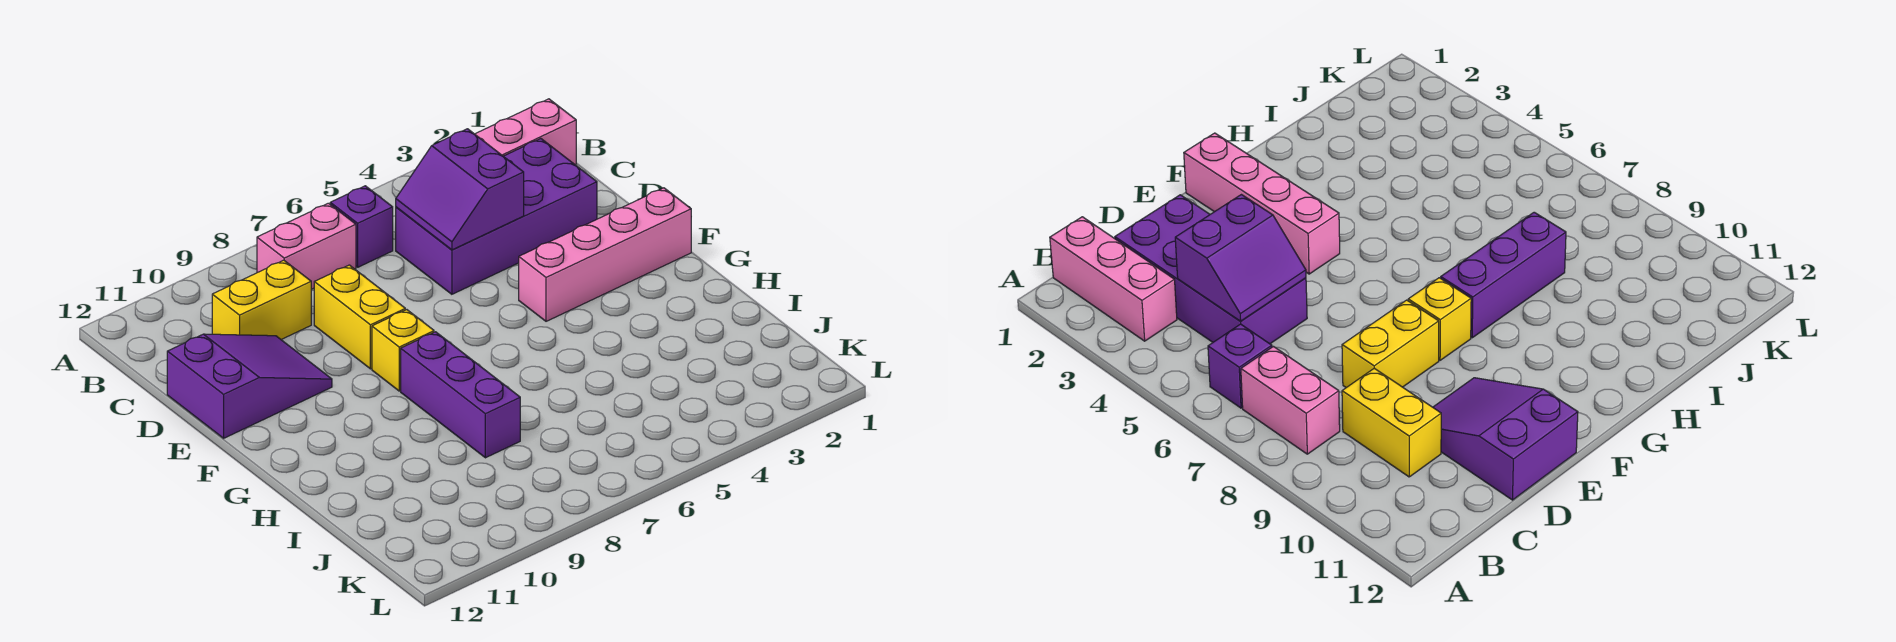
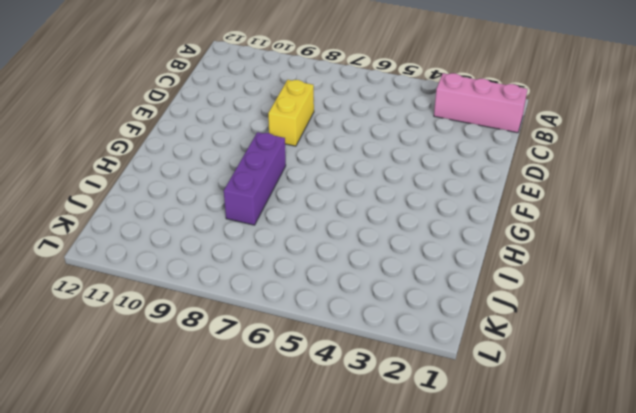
none -> purple brick B6 level 1
none -> pink brick B7:B8 level 1

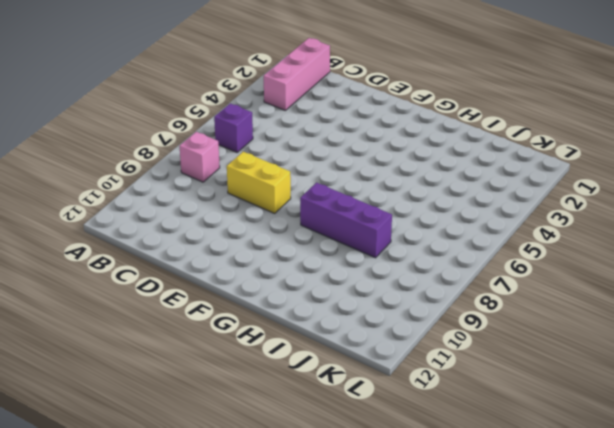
pink brick B8 level 1 -> pink brick B7:B8 level 1
none -> purple brick C2:D5 level 1
none -> yellow brick C9:C10 level 1

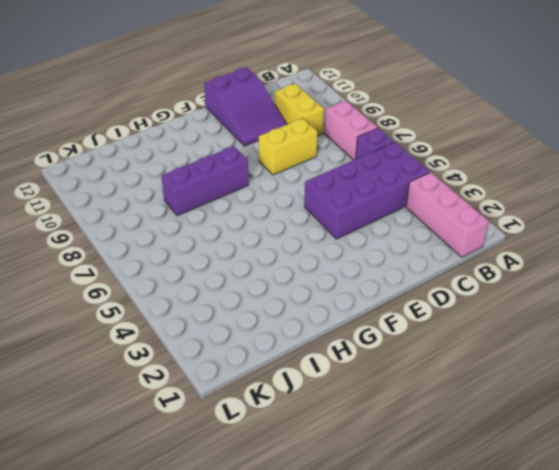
purple brick B4:E5 level 1 -> purple brick C2:D5 level 1
none -> pink brick F1:F4 level 1
none -> yellow brick F8 level 1

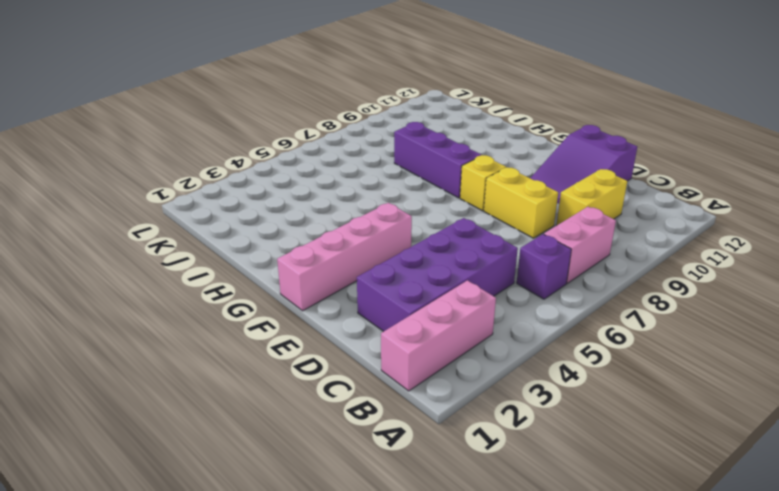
none -> purple slope C4:D5 level 2 top 4

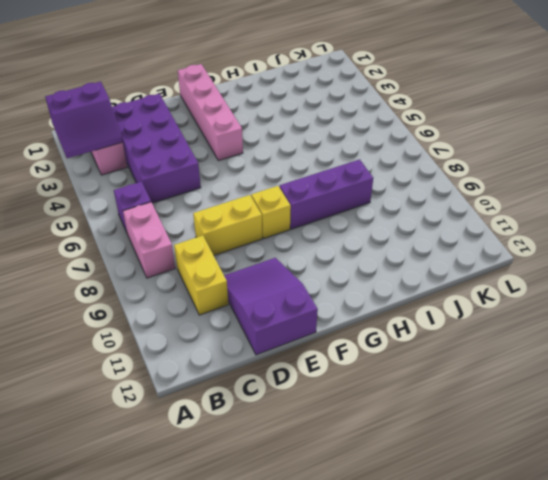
purple slope A2:B3 level 2 top 2 -> purple slope C4:D5 level 2 top 4

